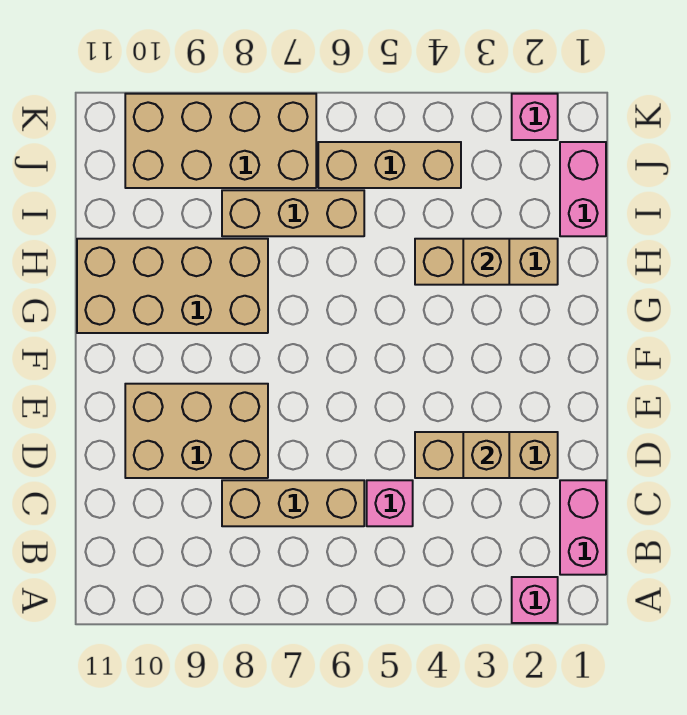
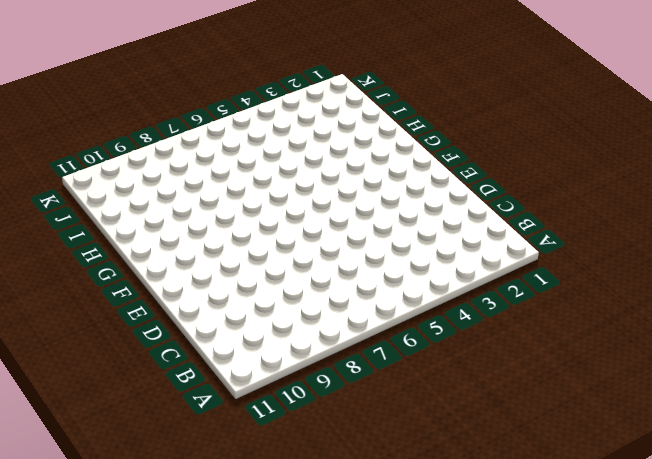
none -> pink brick A2 level 1
none -> pink brick B1:C1 level 1
none -> pink brick C5 level 1

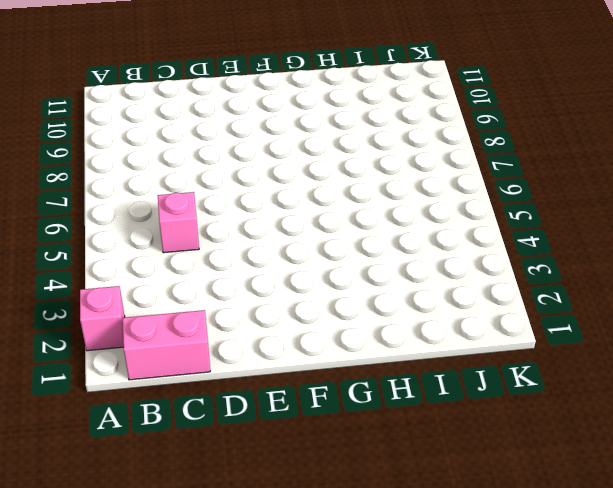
none -> tan brick C6:C8 level 1
none -> tan brick D2:D4 level 1
none -> tan brick D8:E10 level 1

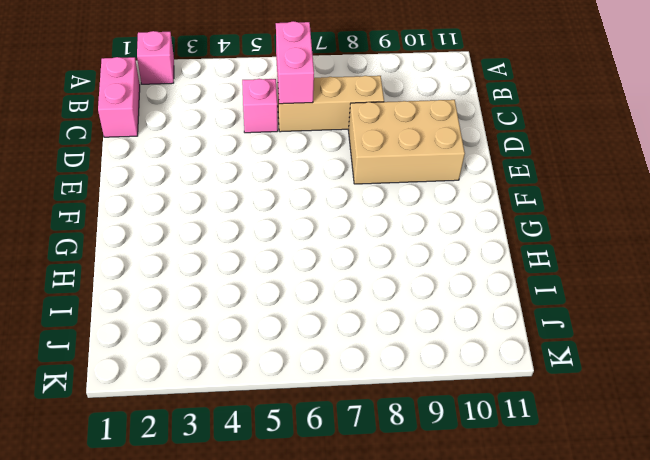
pink brick B6:C6 level 2 -> pink brick I1:J1 level 1
none -> tan brick D2:D4 level 1
none -> tan brick G8:H11 level 1
none -> tan brick H2:H4 level 1

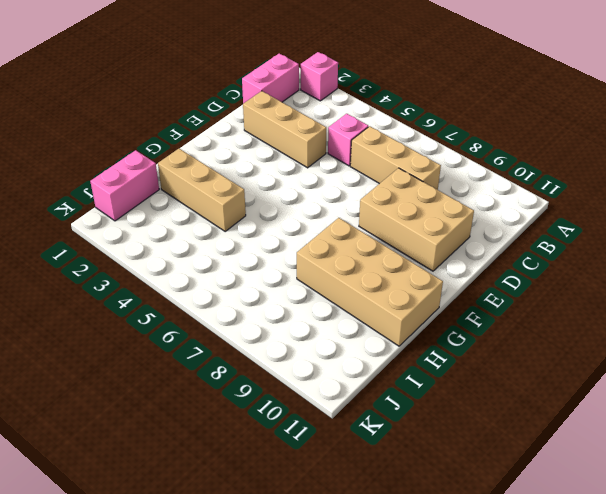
none -> tan brick I6:I8 level 1
none -> tan brick J4:J6 level 1
none -> tan brick J7:K10 level 1

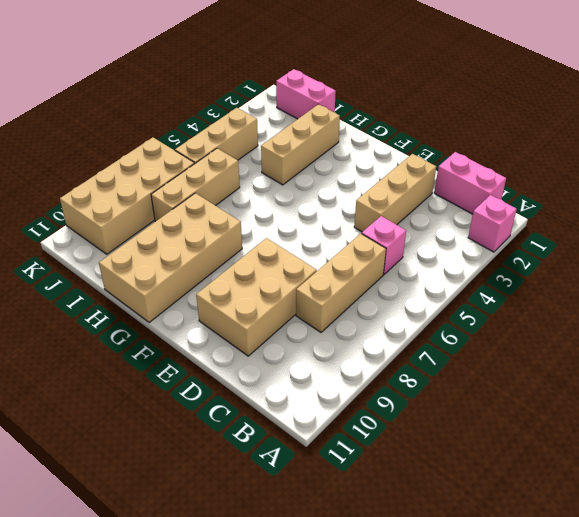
none -> pink brick K2 level 1
none -> tan brick D3 level 2
none -> tan brick H3 level 2

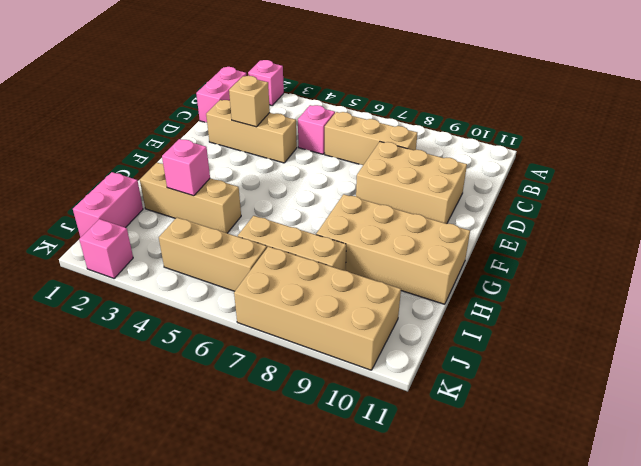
pink brick H3 level 2 -> tan brick H3 level 2

